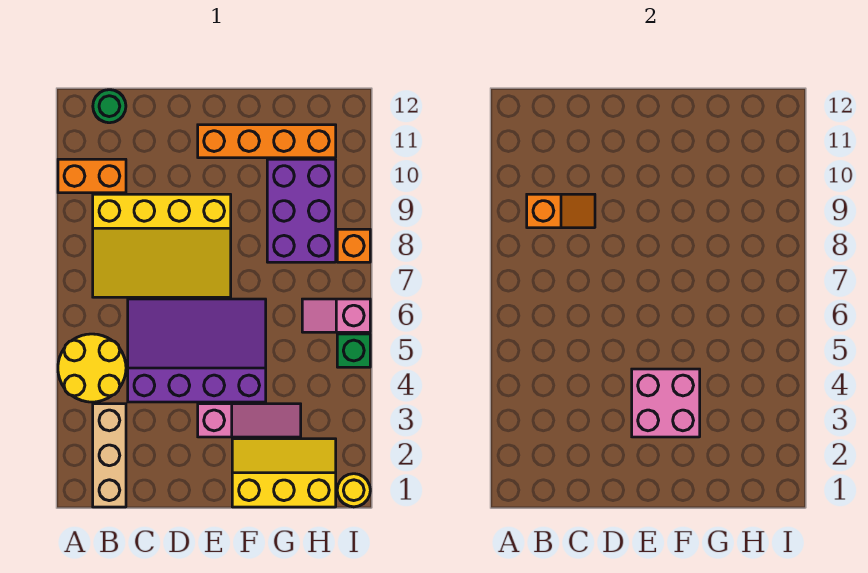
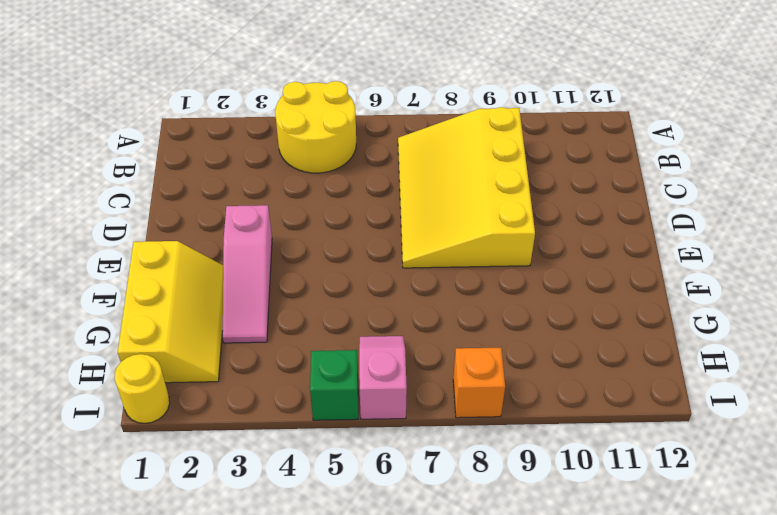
none -> orange brick A10:B10 level 1
none -> tan brick B1:B3 level 1
none -> green round brick B12 level 1

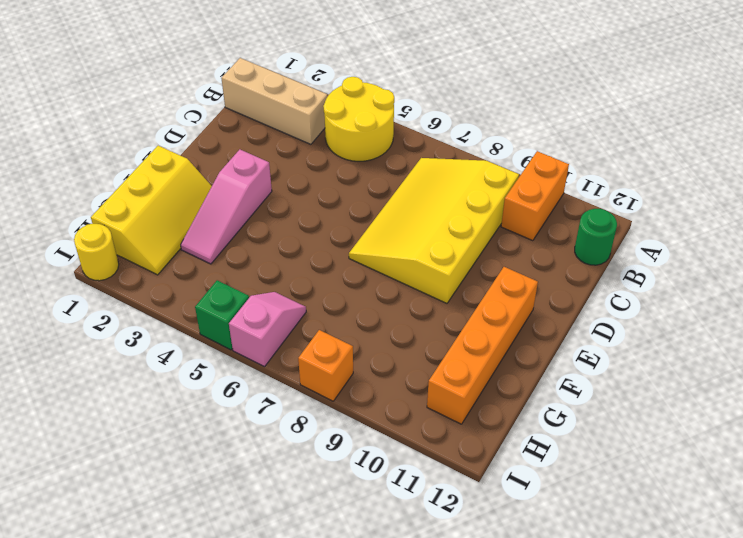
none -> purple slope C4:F6 level 1 top 4
none -> purple brick G8:H10 level 1
none -> orange slope B9:C9 level 2 top B

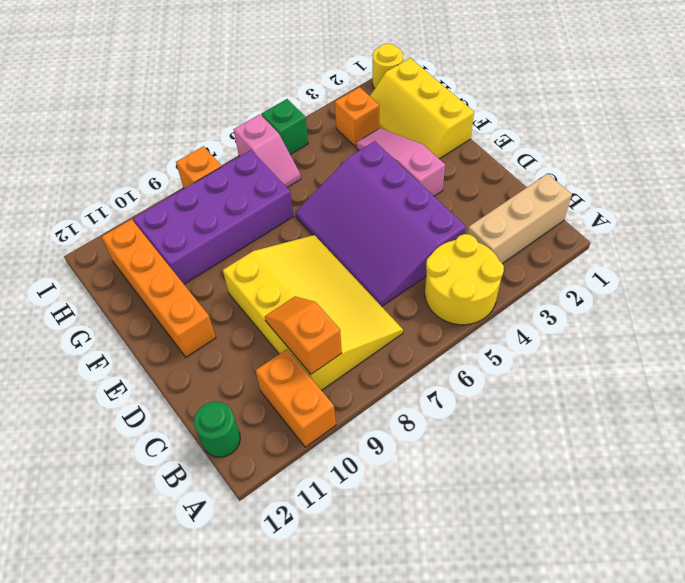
purple brick G7:H10 level 1 -> purple brick G8:H10 level 1
orange brick H3 level 1 -> none
none -> pink brick E3:F4 level 2

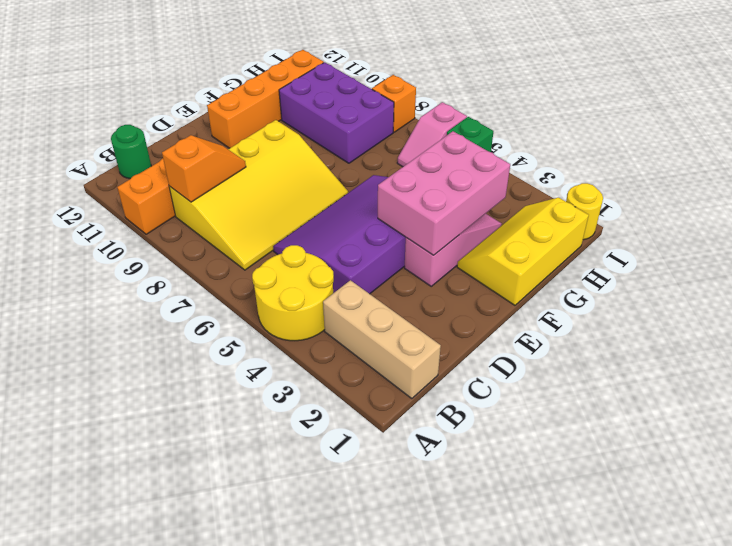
pink brick E3:G4 level 2 -> pink brick E3:F4 level 2

